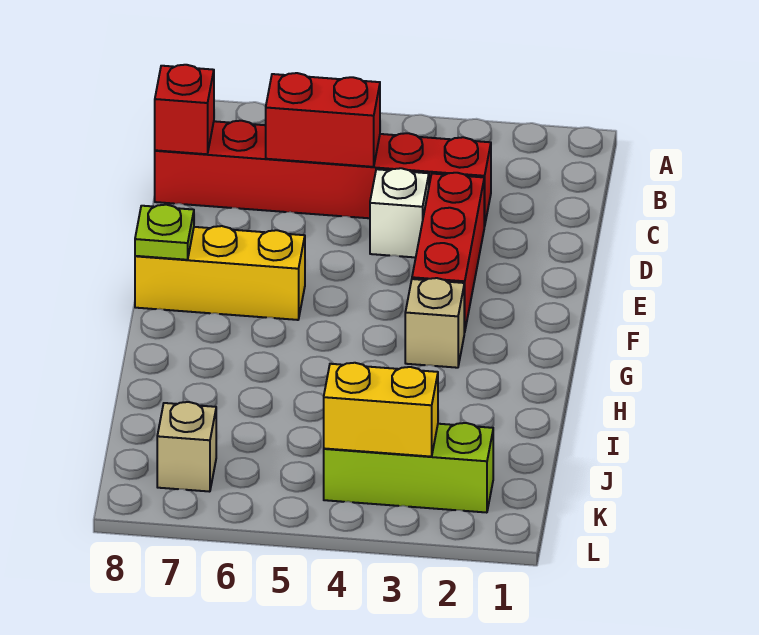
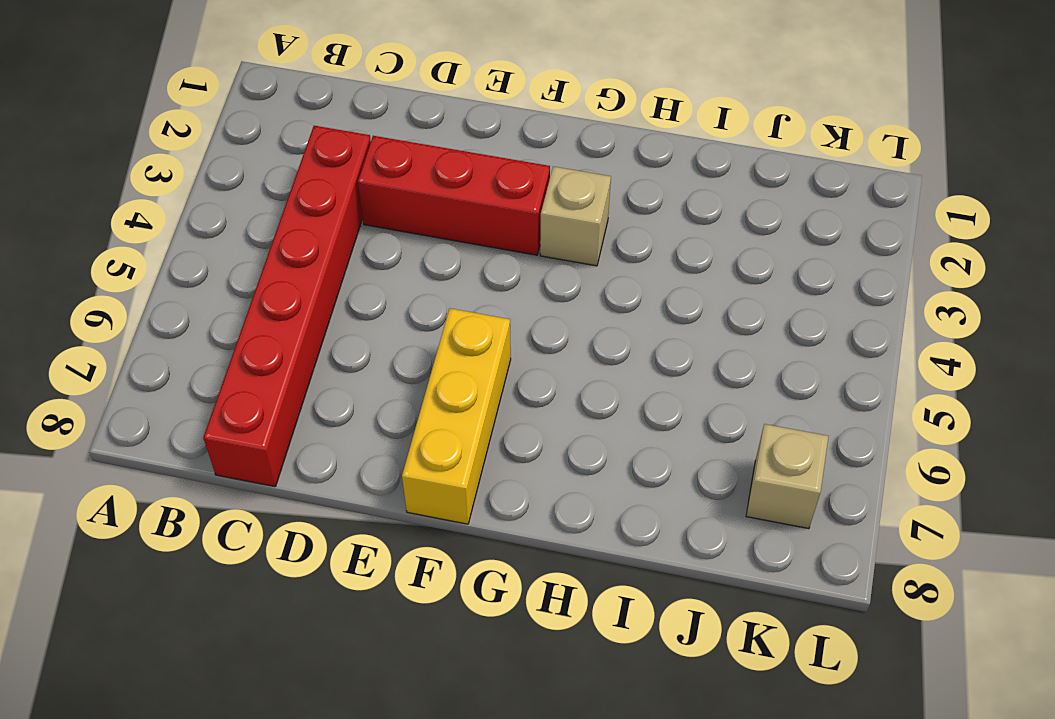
none -> white brick D4 level 1
none -> lime brick K2:K4 level 1

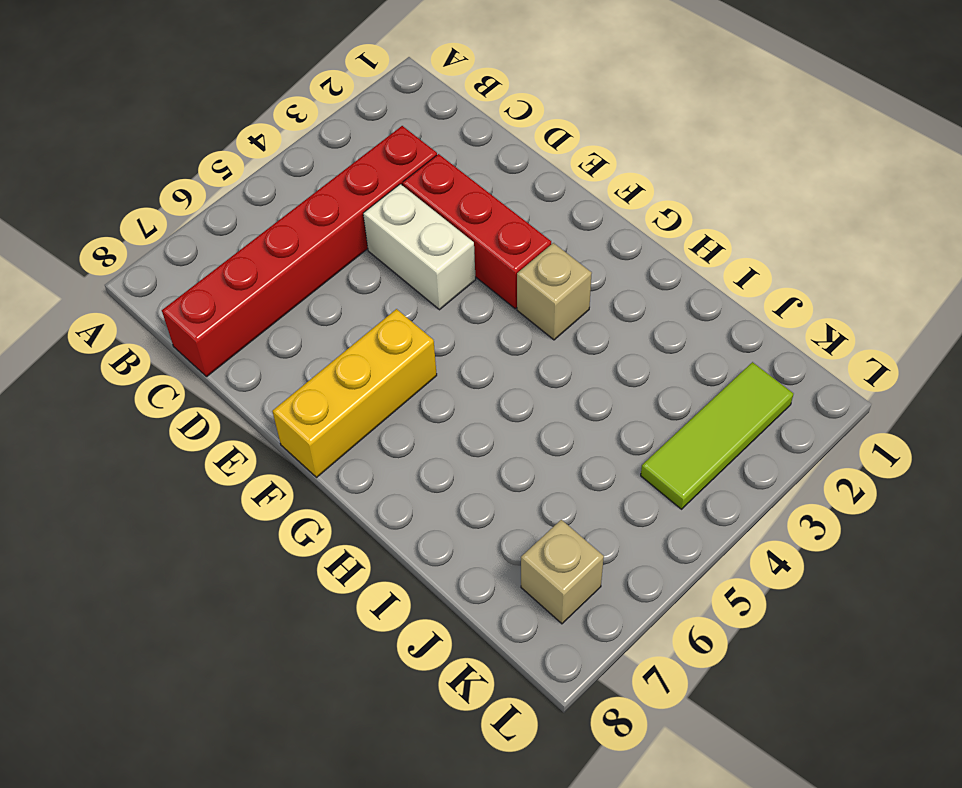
white brick D4:E4 level 1 -> white brick D4 level 1
lime tile K2:K4 level 1 -> lime brick K2:K4 level 1
none -> red brick C5:C6 level 2
none -> red brick C8 level 2

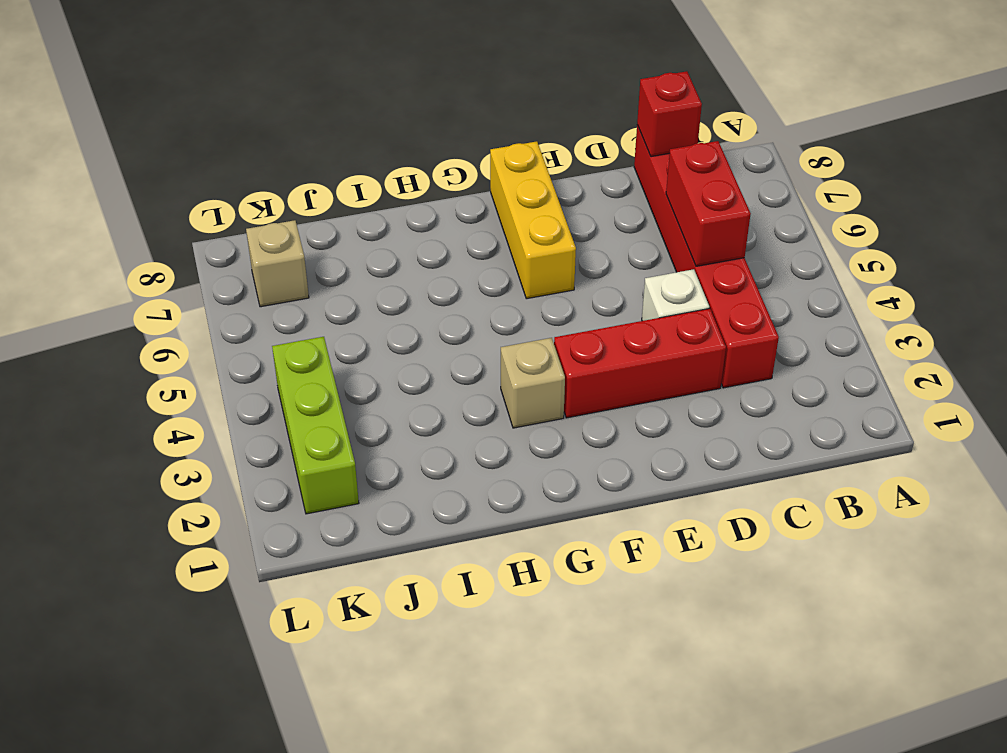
none -> lime plate F8 level 2
none -> yellow brick K3:K4 level 2

